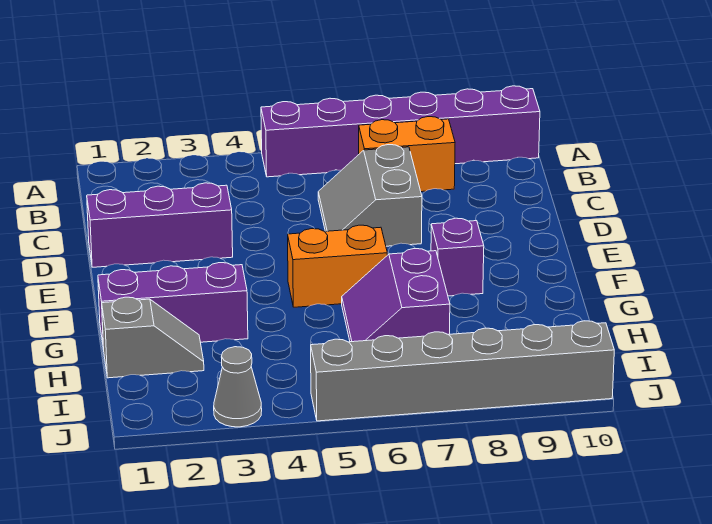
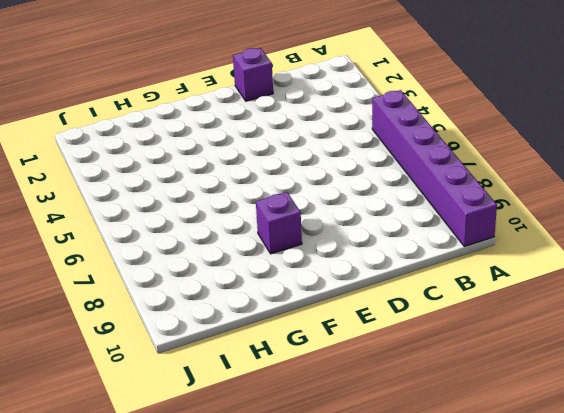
purple brick D1 level 1 -> purple brick D1:D3 level 1
none -> orange brick B7:B8 level 1
none -> grey slope C6:D7 level 1 top 7

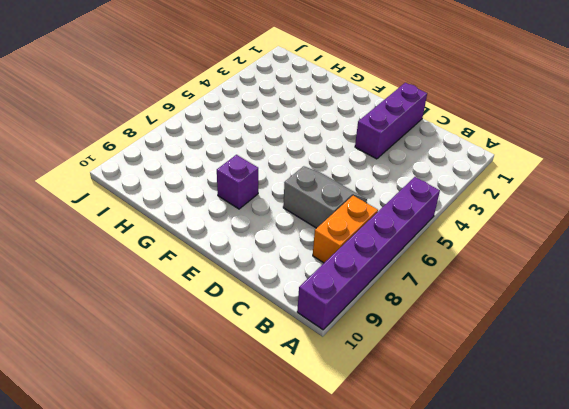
none -> orange brick F5:F6 level 1
none -> purple brick G1:G3 level 1

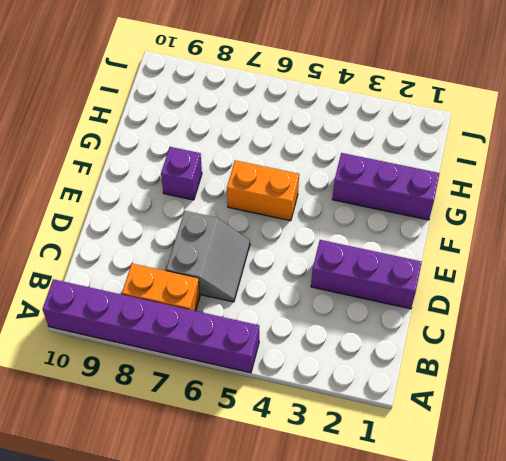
none -> purple slope G6:H7 level 1 top 7
none -> grey slope H1:H2 level 1 top 1

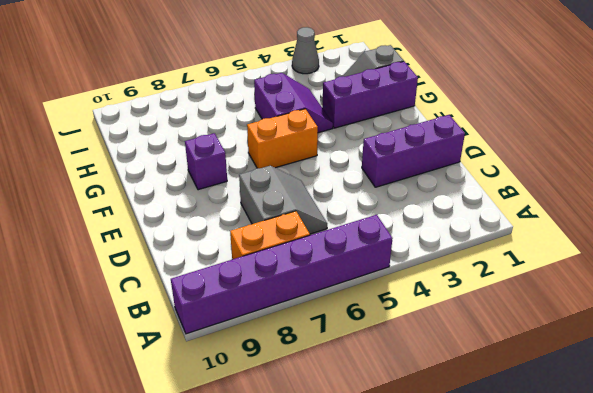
purple slope G4:H5 level 1 top 5 -> purple slope G6:H7 level 1 top 7
none -> grey brick J5:J10 level 1

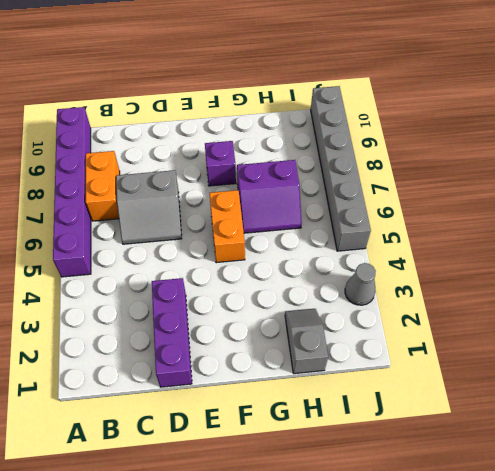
none -> purple brick G1:G3 level 1

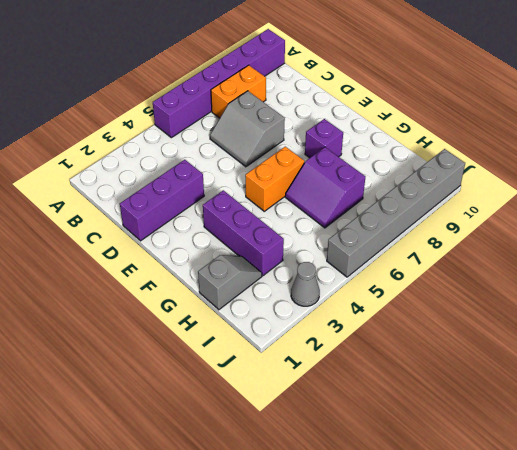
purple brick F3:H3 level 1 -> purple brick G1:G3 level 1

